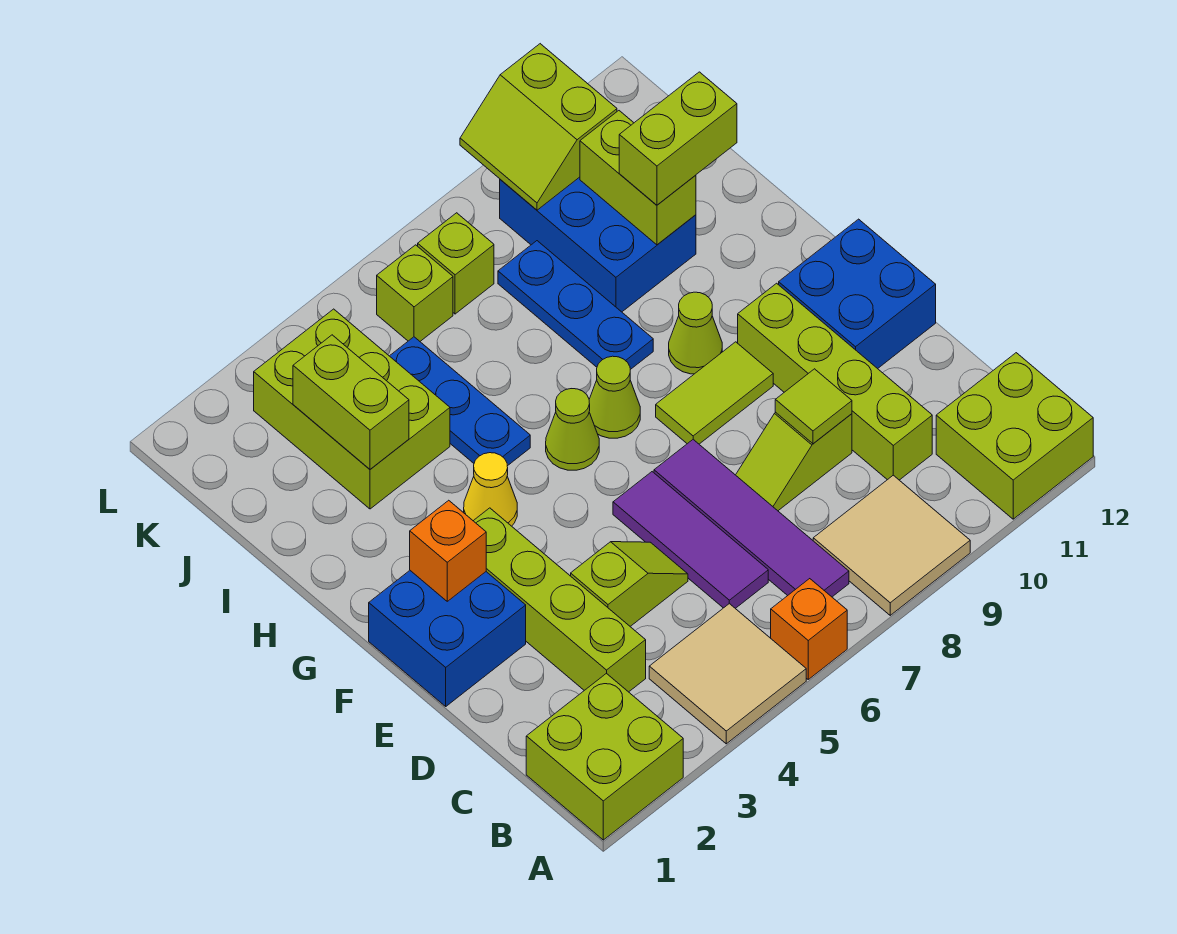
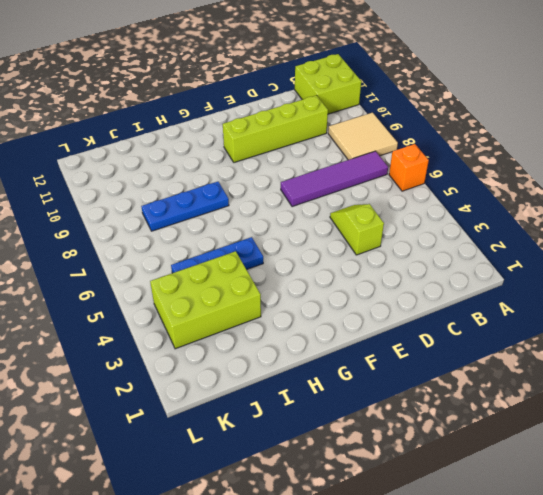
none -> lime brick A1:B2 level 1
none -> tan tile A4:B5 level 1
none -> lime brick C3:F3 level 1
none -> purple tile C6:E6 level 1

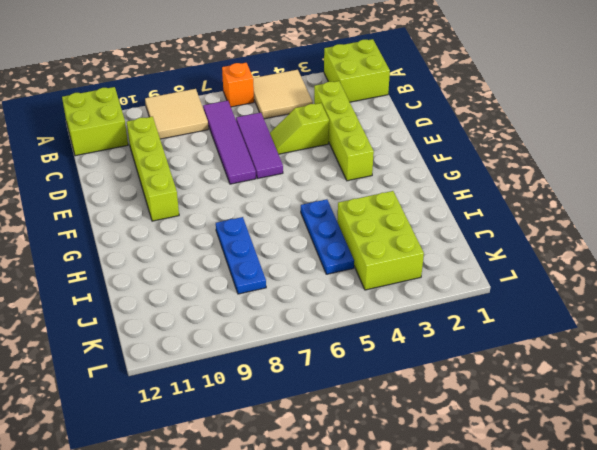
none -> lime slope D8:D9 level 1 top 9
none -> blue brick E1:F2 level 1
none -> blue brick E11:F12 level 1
none -> lime tile F8:F9 level 1

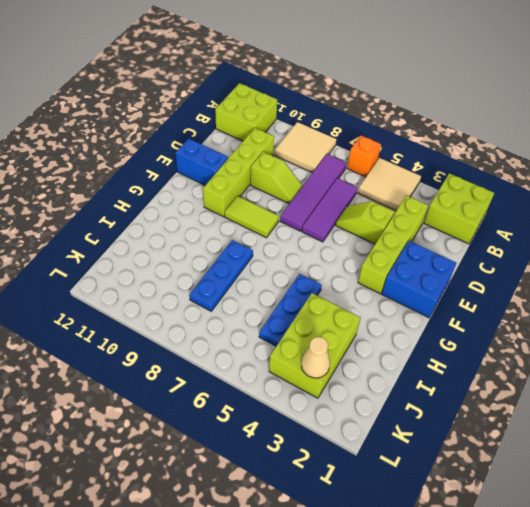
blue brick E11:E12 level 1 -> blue brick E11:F12 level 1
tan cone K3 level 2 -> none
none -> yellow cone G4 level 1
none -> lime cone G6 level 1
none -> lime cone G7 level 1
none -> lime cone G9 level 1

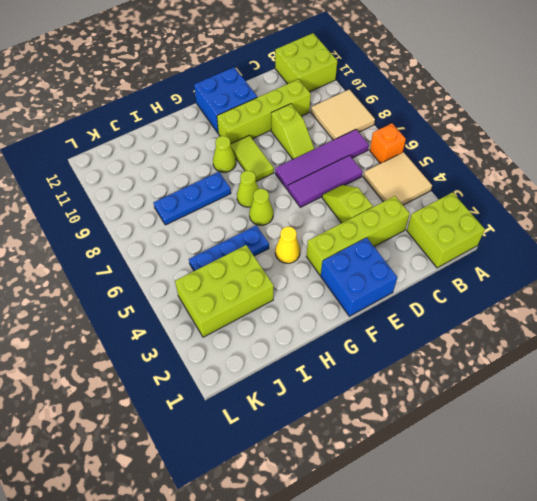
none -> blue brick I9:K10 level 1
none -> lime brick K6 level 1
none -> lime brick K7 level 1
none -> lime tile D9 level 2

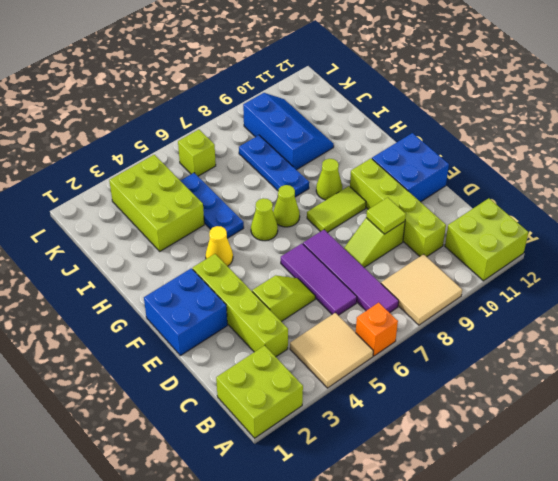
blue slope I9:K10 level 1 top 9 -> blue brick I9:K10 level 1
none -> lime brick K7 level 1
none -> orange brick F2 level 2
none -> lime brick I3:J3 level 2
none -> lime brick I10:J10 level 2

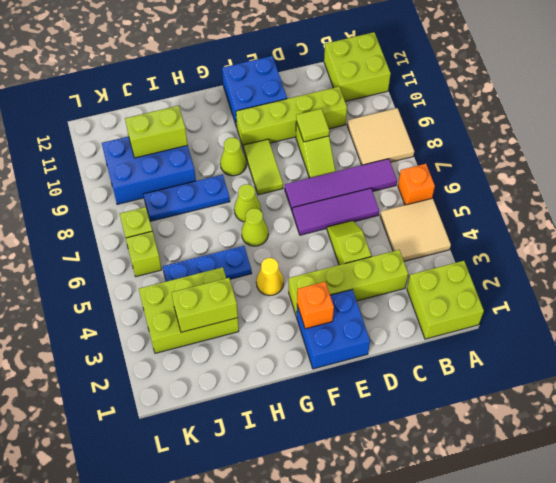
none -> lime slope K9:L10 level 2 top 10
none -> lime brick I10:I11 level 3

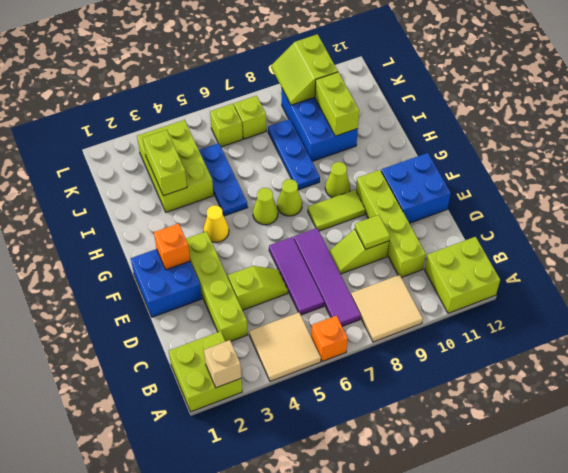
tan brick A2 level 2 -> none
none -> lime brick I10:I11 level 3

